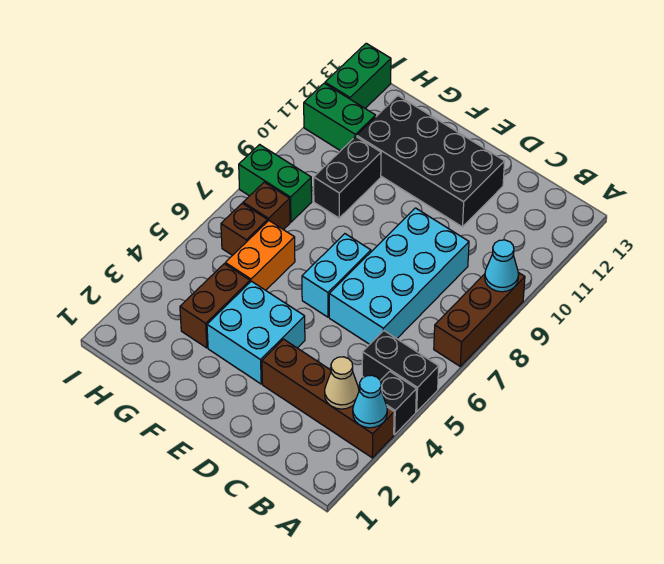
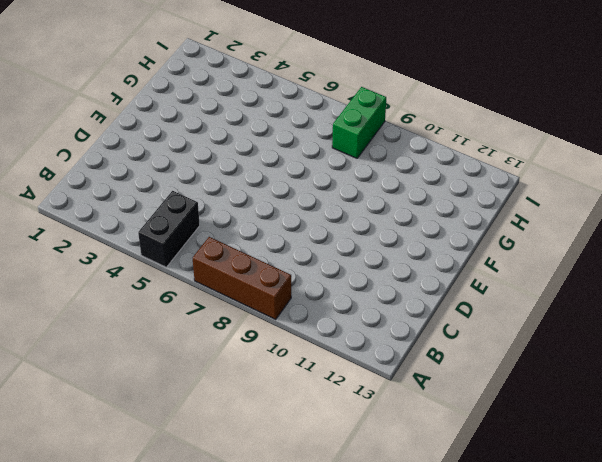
none -> brown brick A3:D3 level 1
none -> black brick A4 level 1
none -> cyan brick C6:D9 level 1

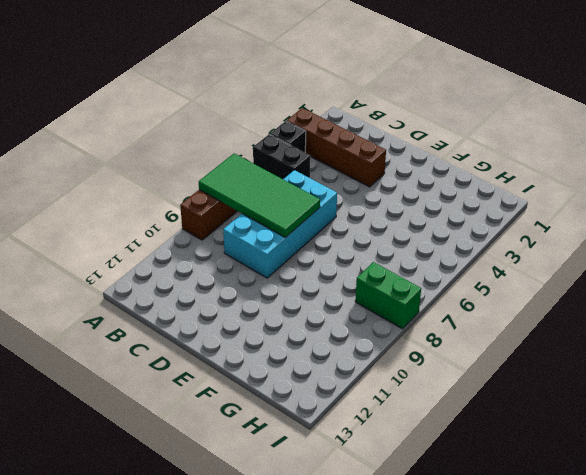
green tile A7:D8 level 2 -> none
none -> black brick D11:G12 level 1
none -> cyan brick E3:F4 level 1
none -> cyan brick E6:E7 level 1

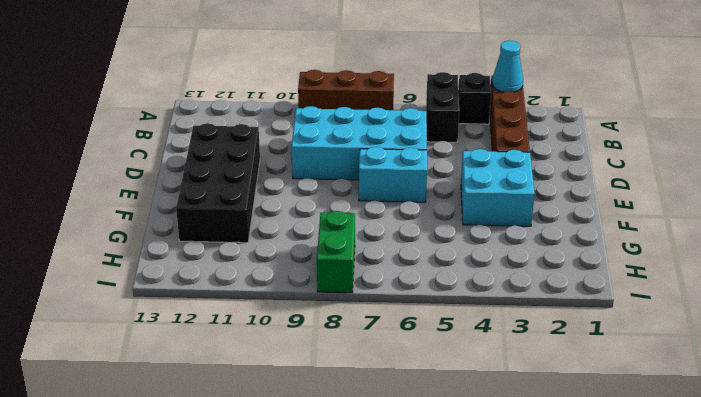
none -> brown brick G3:G4 level 1
none -> orange brick G5:G6 level 1
none -> black brick G9:G10 level 1

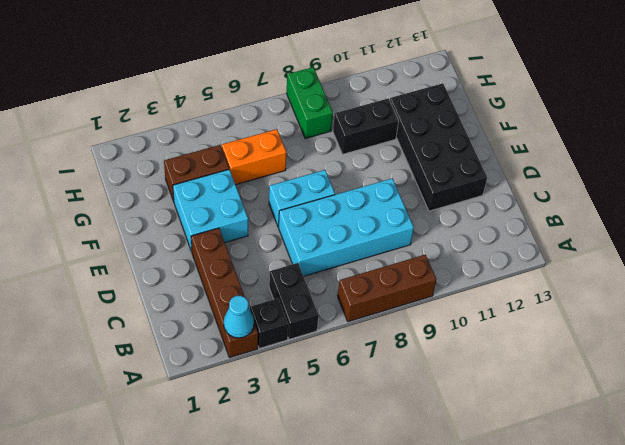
none -> brown brick H6 level 1
none -> brown brick H7 level 1
none -> green brick H11:I11 level 1

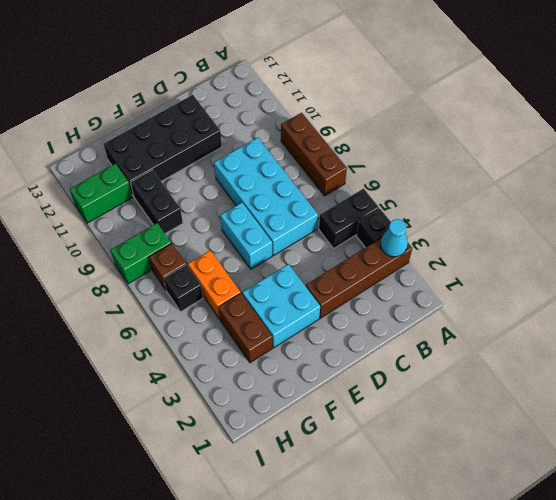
black brick H6 level 1 -> brown brick H6 level 1
none -> green brick I12:I13 level 1
none -> cyan cone A9 level 2
none -> tan cone B3 level 2

